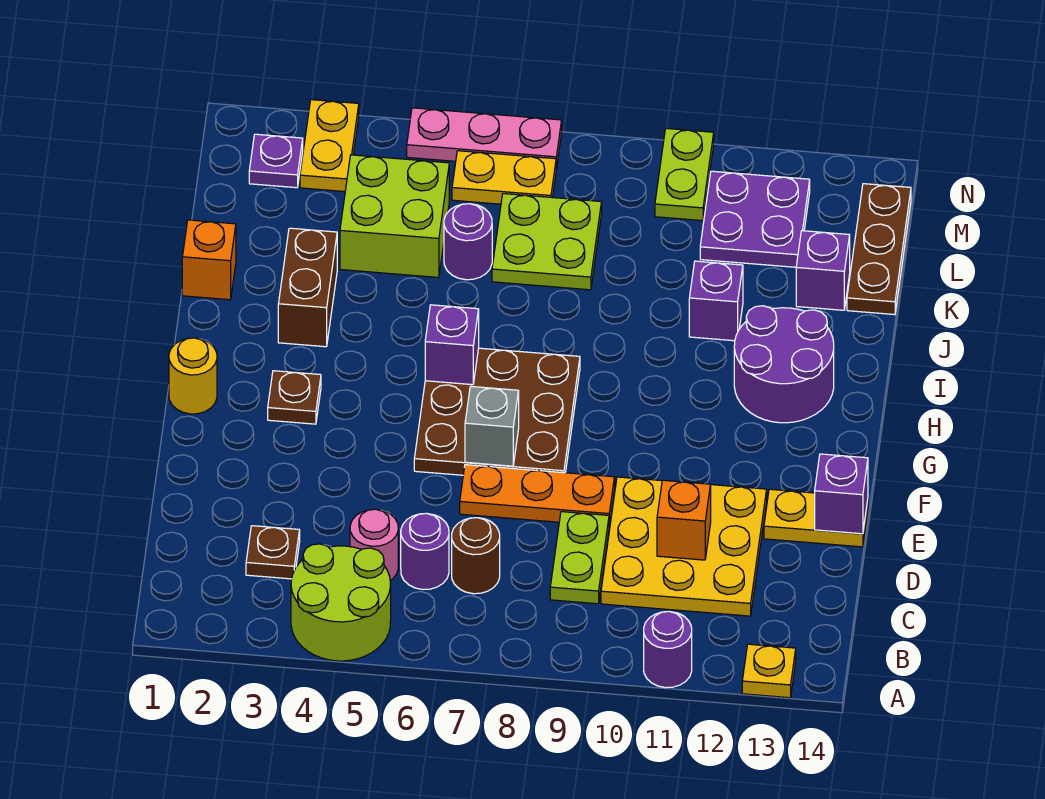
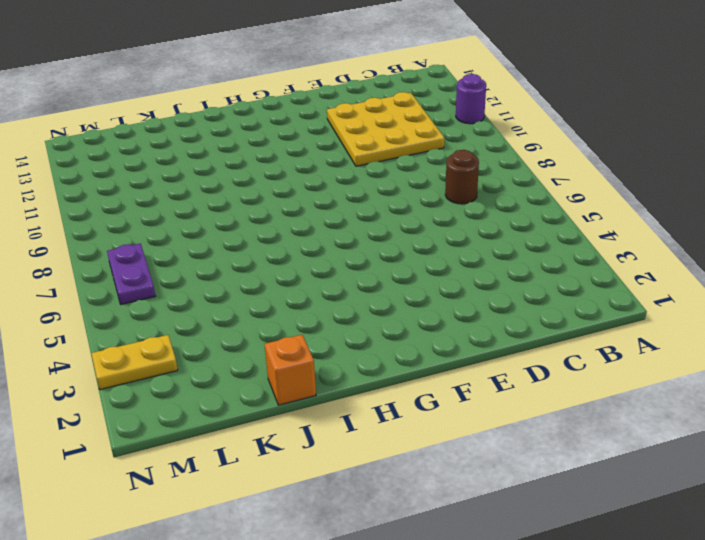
purple plate M6:M7 level 1 -> yellow plate M6:M7 level 1
none -> lime round brick A4:B5 level 1
none -> yellow plate A13 level 1
none -> brown plate C3 level 1
none -> pink round brick C5 level 1

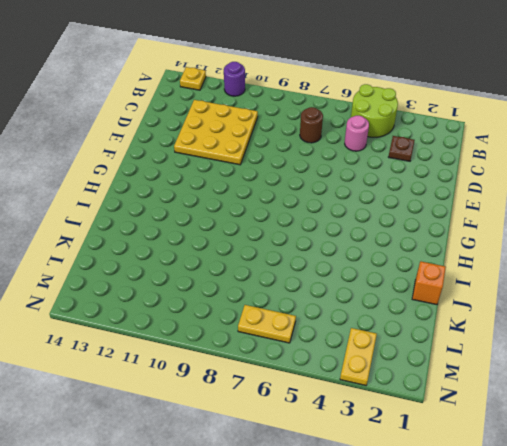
none -> purple round brick C6 level 1
none -> lime plate C9:D9 level 1
none -> orange plate E7:E9 level 1
none -> yellow plate E13:E14 level 1

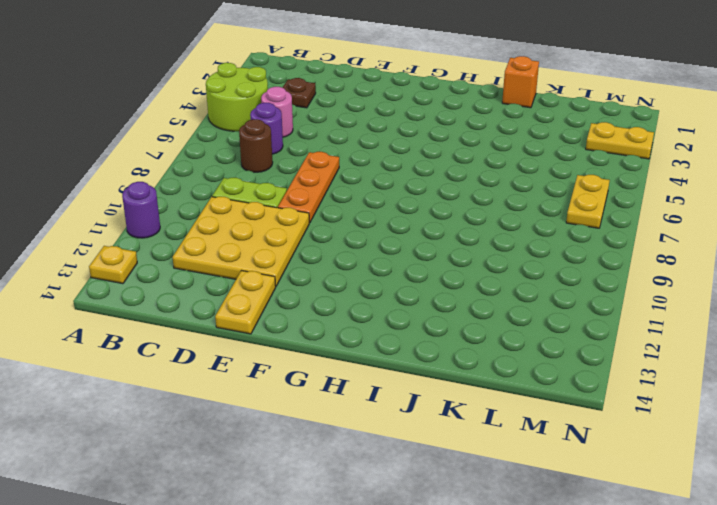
none -> brown plate F6:H8 level 1
none -> yellow round brick G1 level 1
none -> brown plate G3 level 1
none -> purple round brick H12:I13 level 1

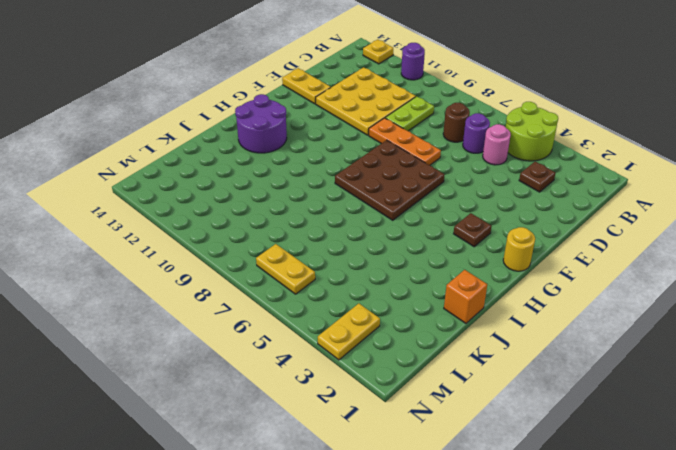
none -> brown brick I3:J3 level 1
none -> purple brick J11 level 1
none -> lime brick K4:L5 level 1
none -> purple round brick K6 level 1

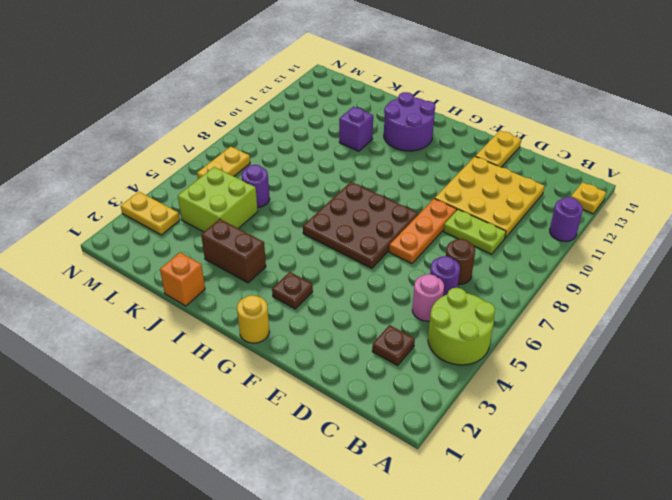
none -> lime plate K7:L8 level 1
none -> purple brick K13 level 1
none -> brown plate K14:M14 level 1
none -> purple plate L11:M12 level 1

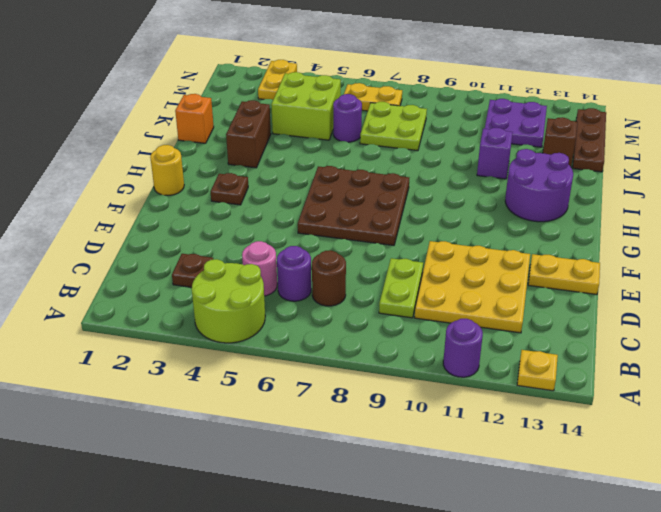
brown brick K13 level 1 -> purple brick K13 level 1
none -> orange plate E7:E9 level 1
none -> purple plate M2 level 1
none -> lime plate M10:N10 level 1
none -> pink plate N5:N7 level 1

